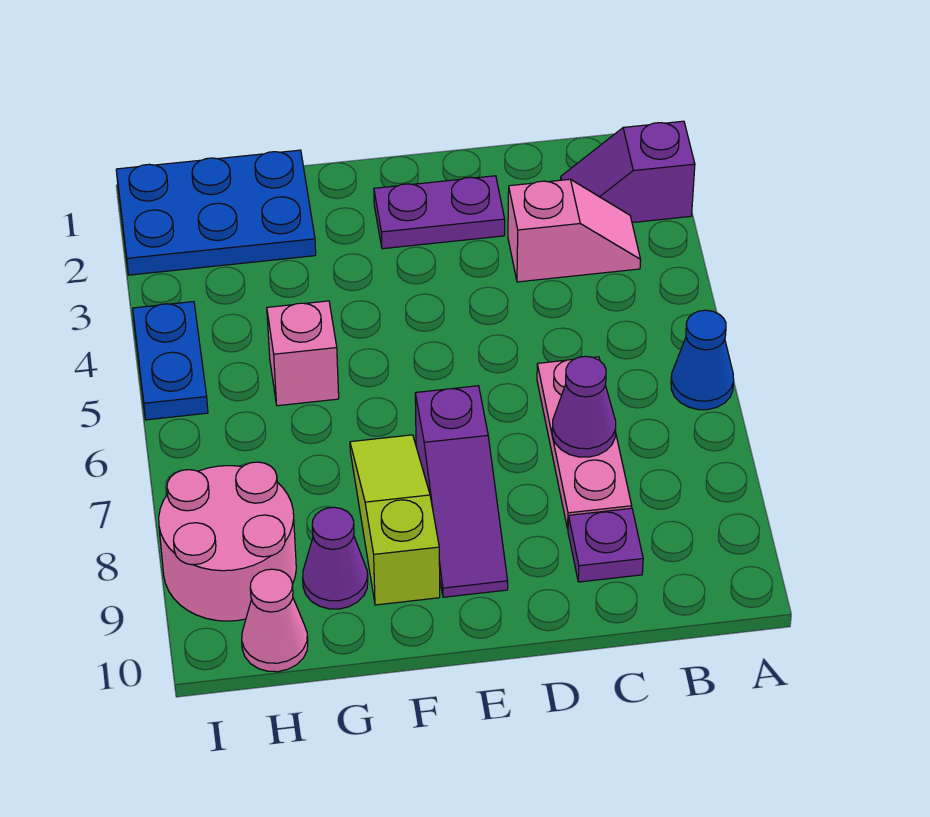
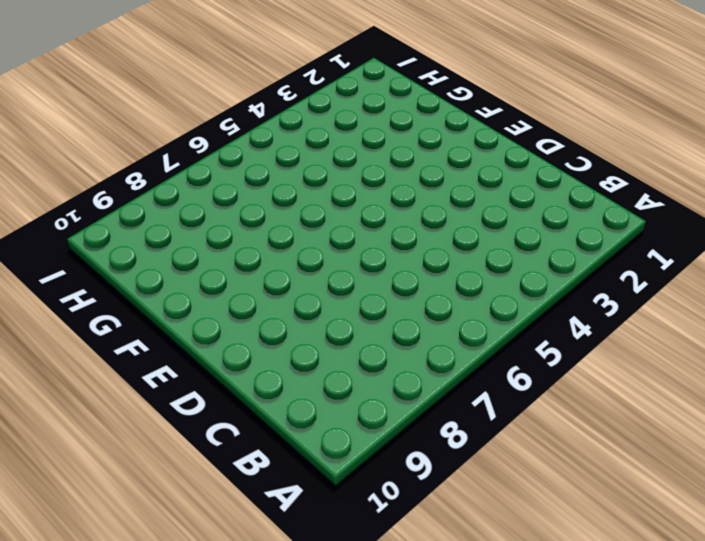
none -> purple slope A2:B2 level 1 top A
none -> blue cone A6 level 1
none -> pink slope B3:C3 level 1 top C

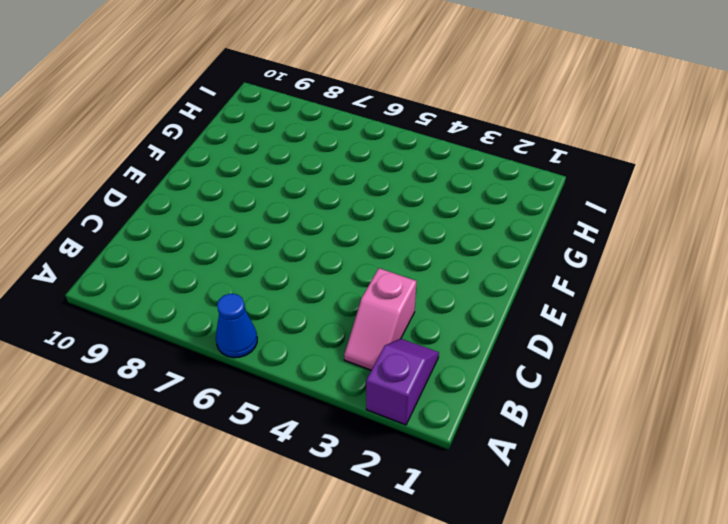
none -> pink plate C6:C8 level 1
none -> purple plate C9 level 1
none -> purple plate D2:E2 level 1

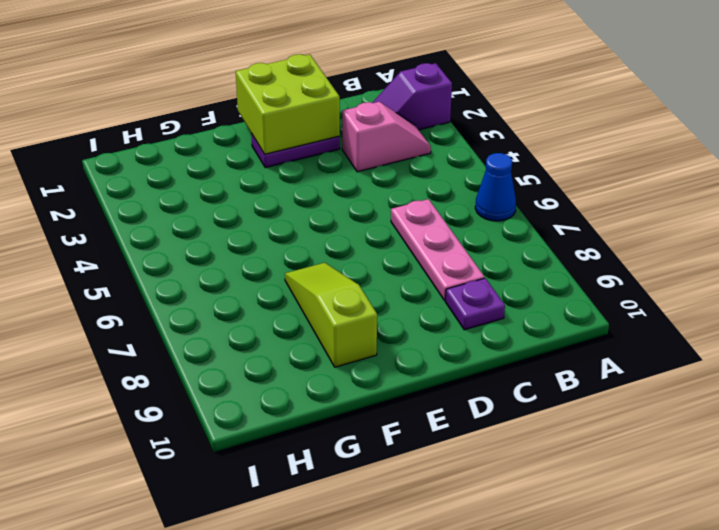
lime brick D1:E2 level 2 -> none
none -> purple slope E7:E9 level 1 top 7
none -> blue plate G1:I2 level 1
none -> pink brick G5 level 1

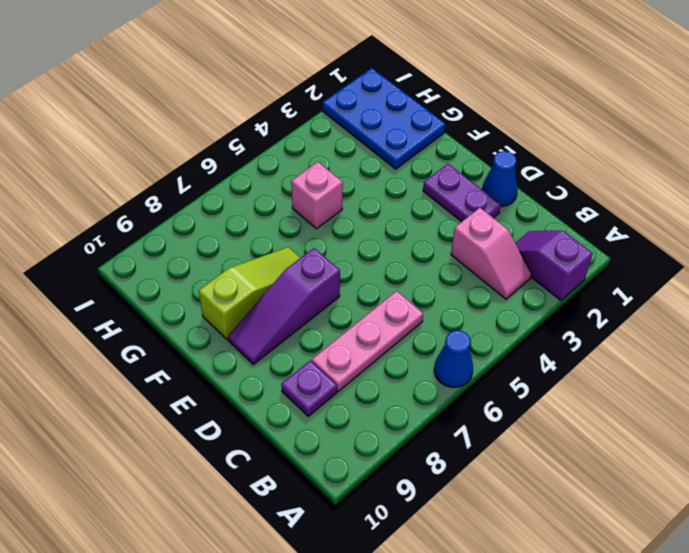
blue cone D1 level 1 -> none
none -> purple cone G9 level 1
none -> pink round brick H8:I9 level 1
none -> pink cone H10 level 1

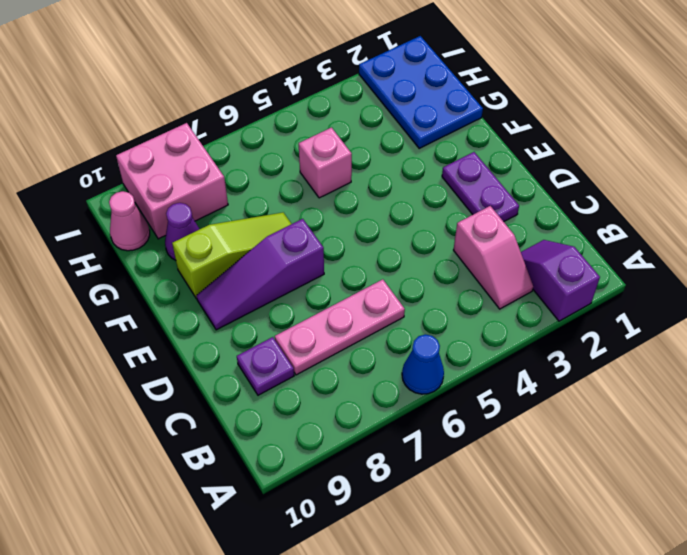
pink brick H8:I9 level 1 -> pink round brick H8:I9 level 1
none -> blue plate I4:I5 level 1
none -> purple cone C7 level 2

